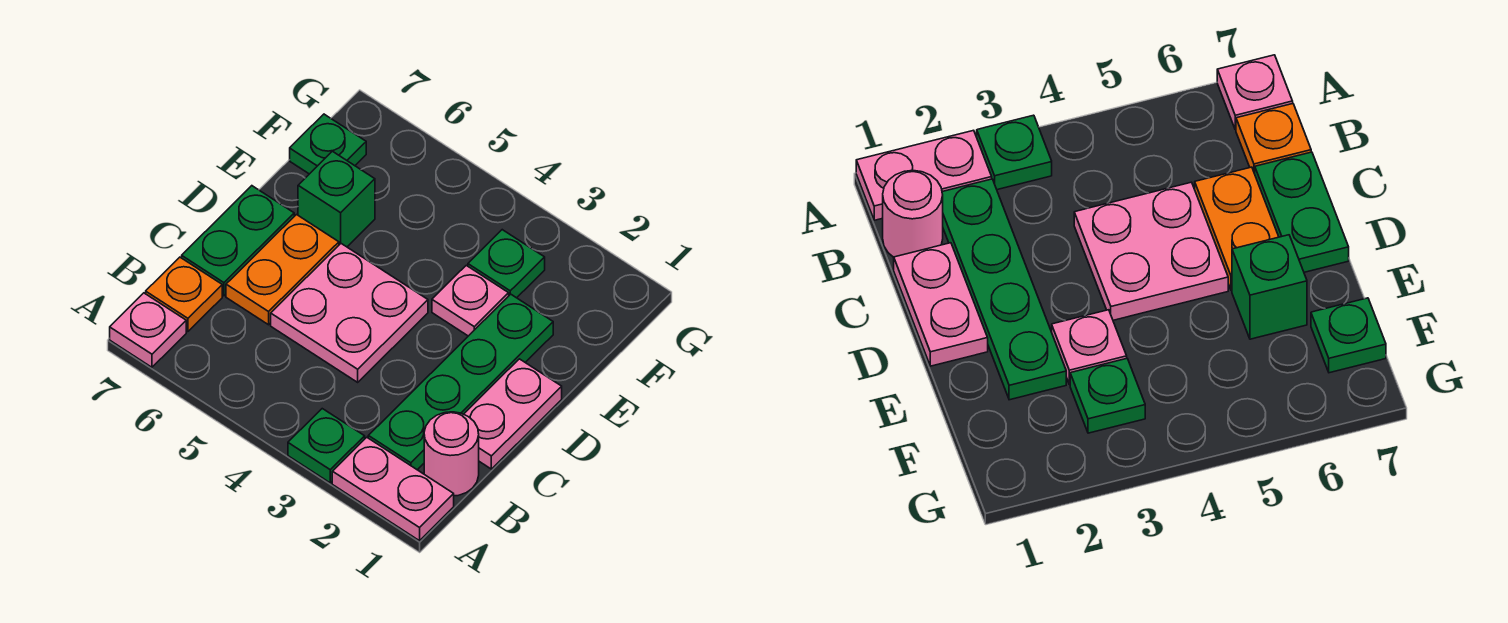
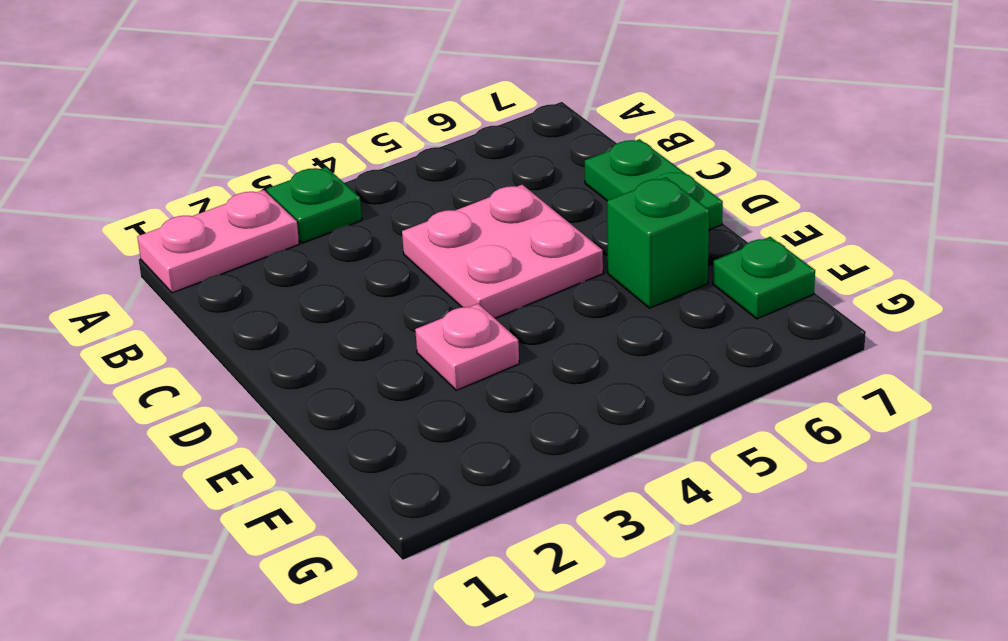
none -> pink plate A7 level 1
none -> pink round brick B1 level 1
none -> green plate B2:E2 level 1

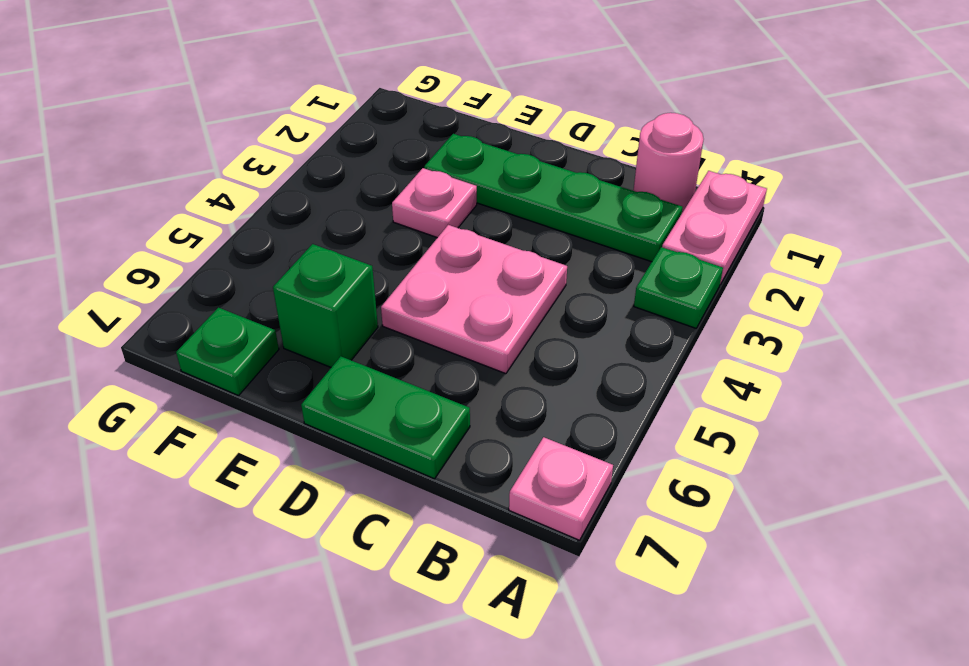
none -> orange plate B7 level 1
none -> pink plate C1:D1 level 1
none -> orange plate C6:D6 level 1

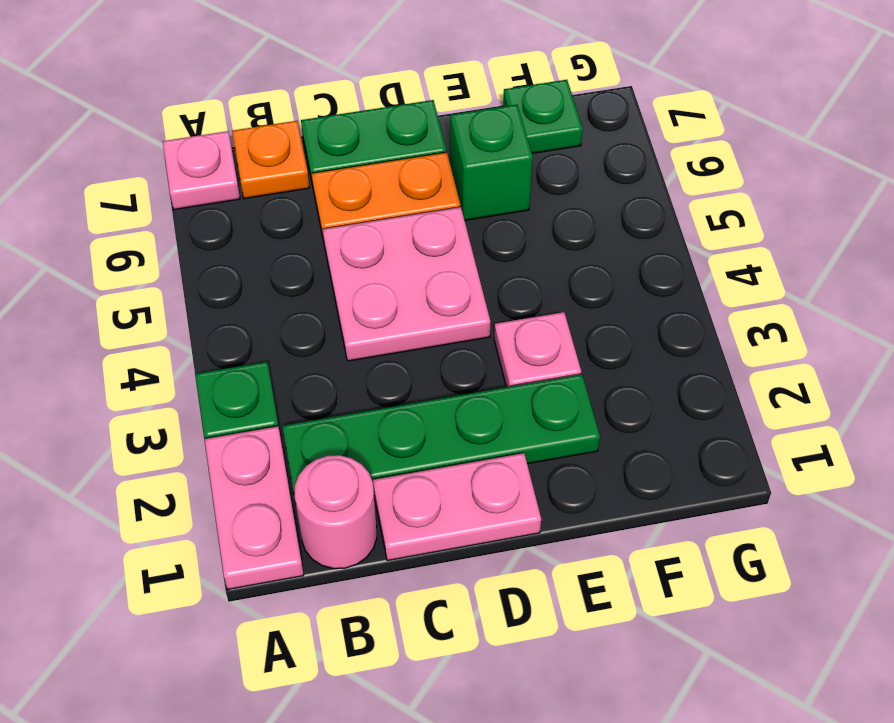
none -> green plate F3 level 1

